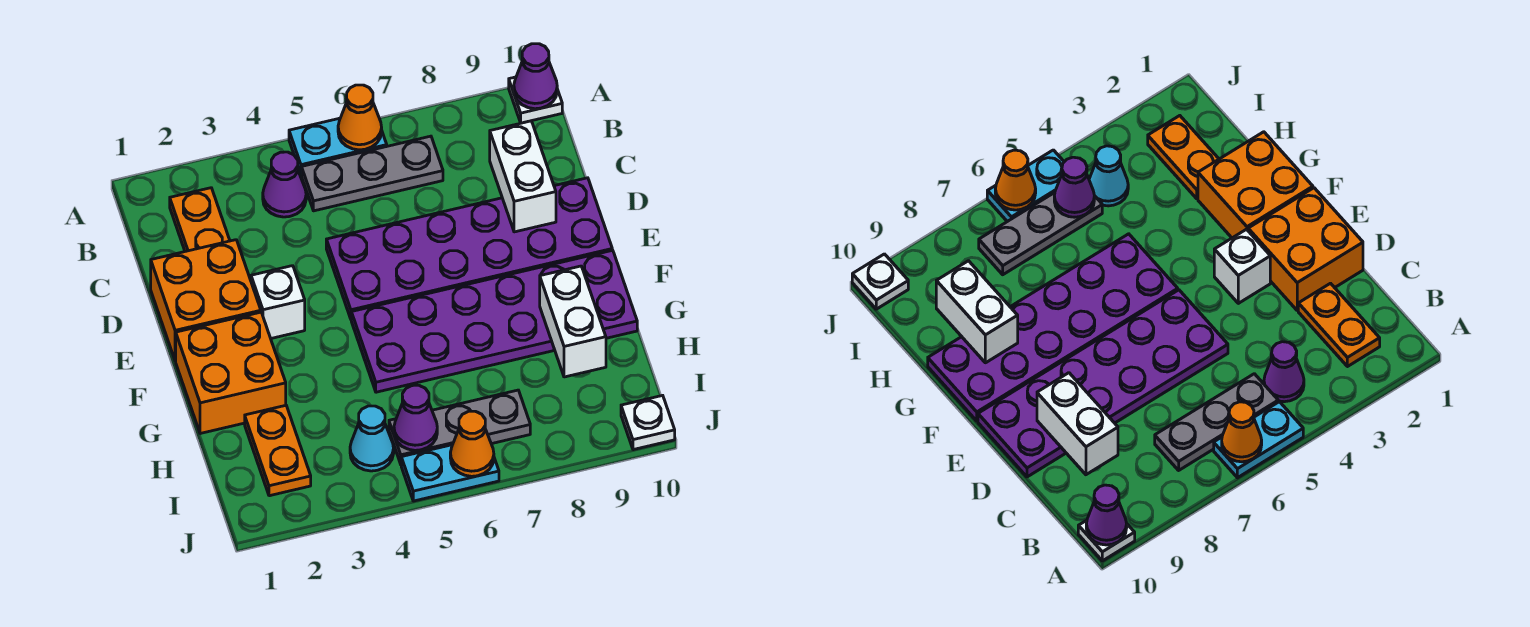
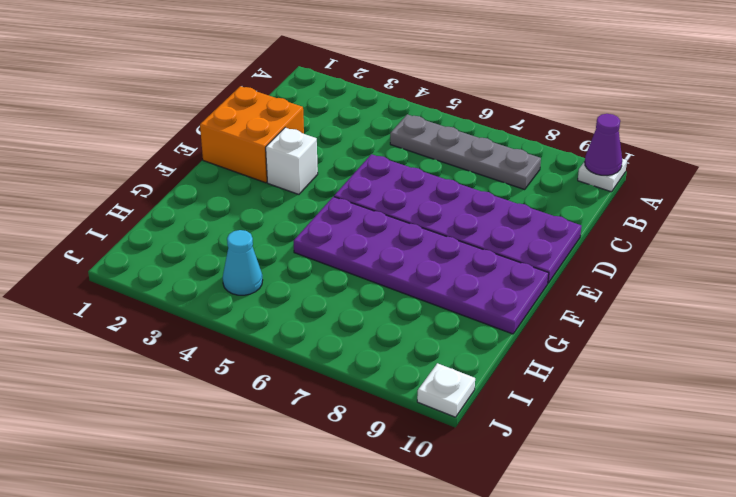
grey plate B5:B8 level 1 -> grey plate B5:B7 level 1
none -> cyan plate A5:A6 level 1
none -> orange plate B2:C2 level 1
none -> purple cone B4 level 1

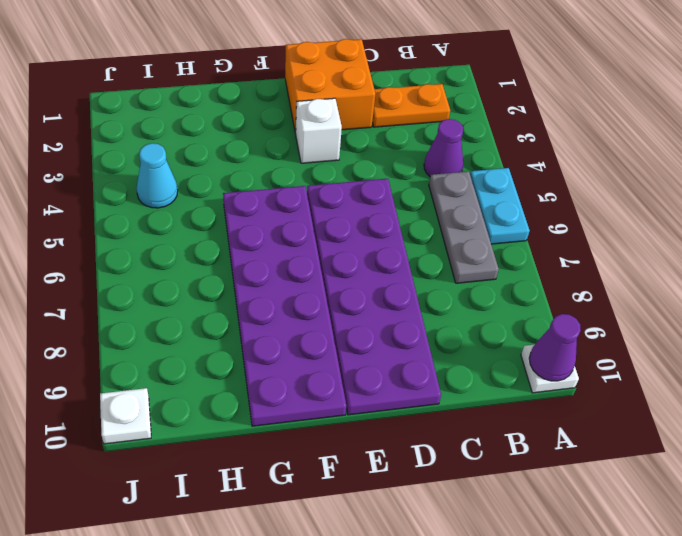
none -> orange brick F1:G2 level 1
none -> orange plate H2:I2 level 1
none -> grey plate I5:I7 level 1

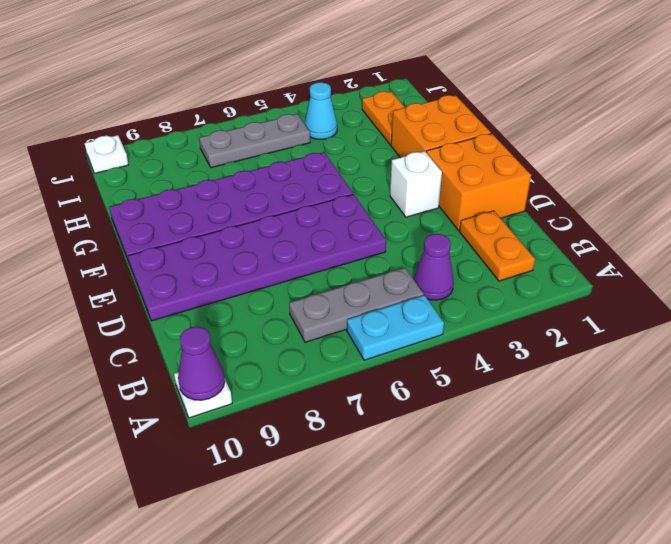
none -> cyan plate J5:J6 level 1
none -> orange cone A6 level 2
none -> white brick C9:D9 level 2

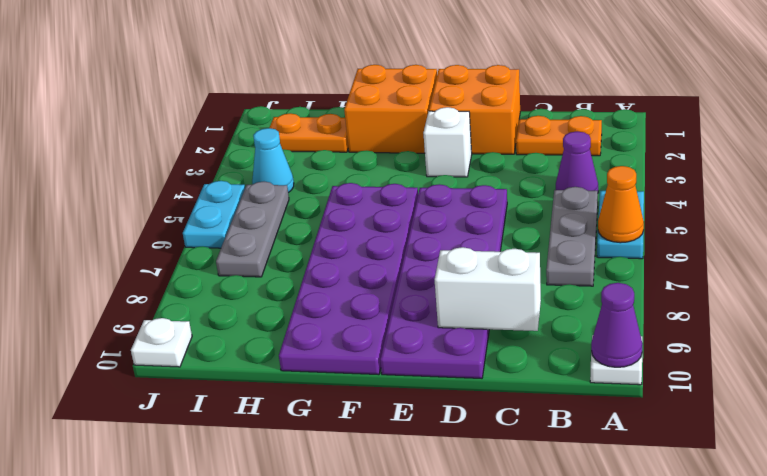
none -> white brick G9:H9 level 2
none -> purple cone I5 level 2
none -> orange cone J6 level 2

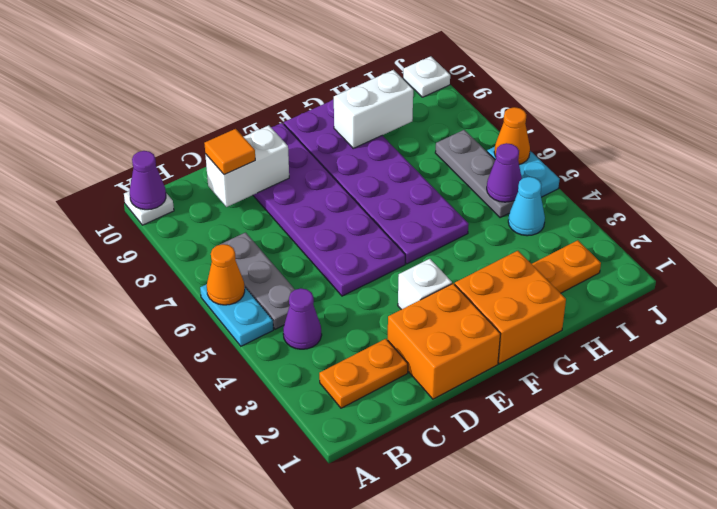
orange tile C9 level 3 -> none

